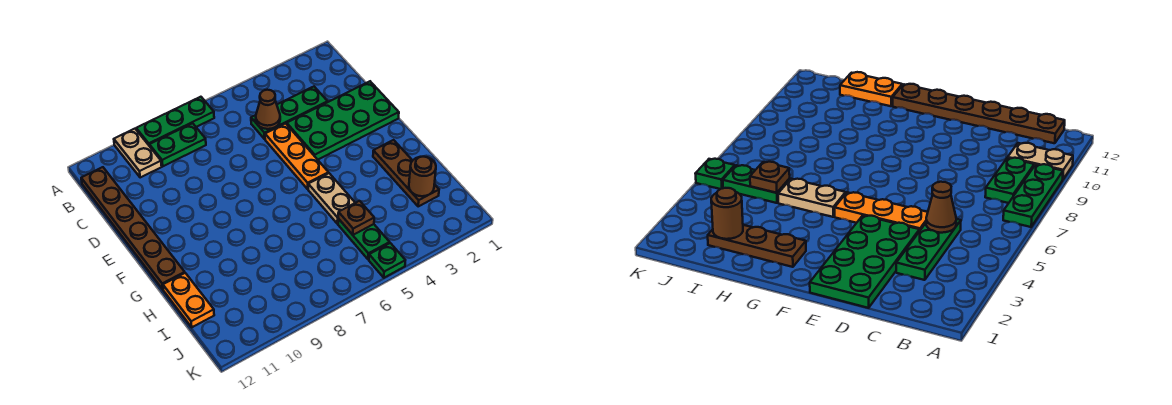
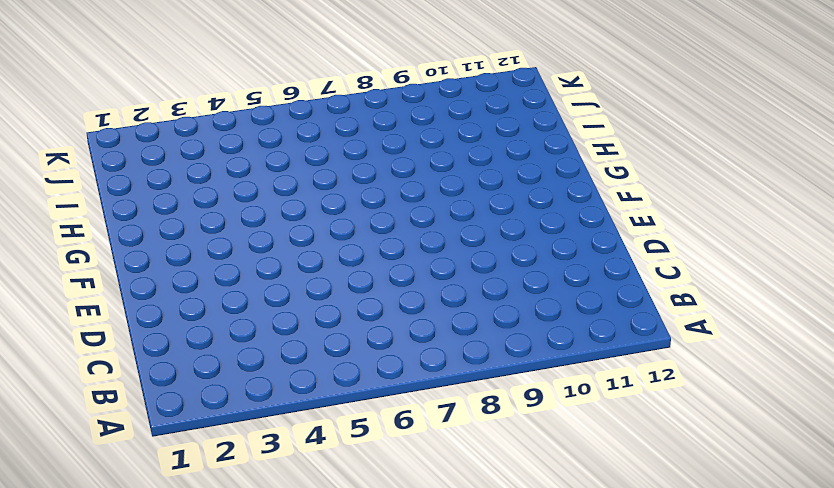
none -> green plate A7:A9 level 1
none -> tan plate A10:B10 level 1
none -> green plate B8:B9 level 1

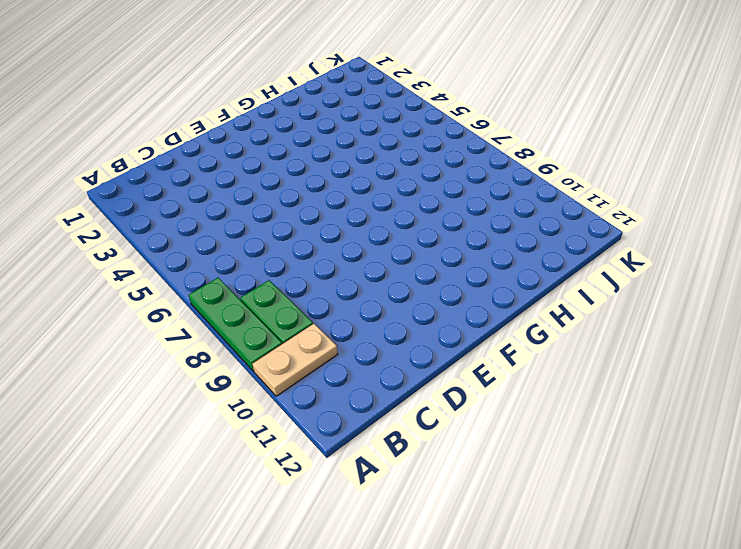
none -> brown plate B12:G12 level 1
none -> green plate C3:C5 level 1
none -> green plate D1:E4 level 1

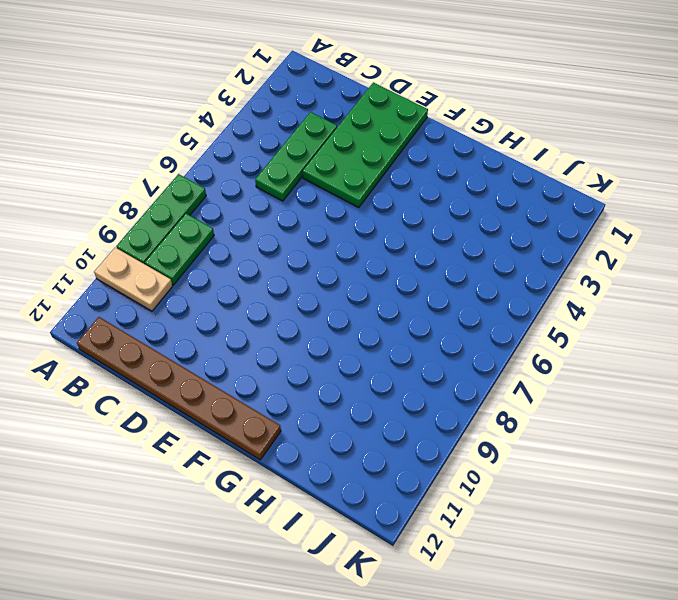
none -> orange plate D5:F5 level 1
none -> brown plate G2:I2 level 1
none -> tan plate G5:H5 level 1

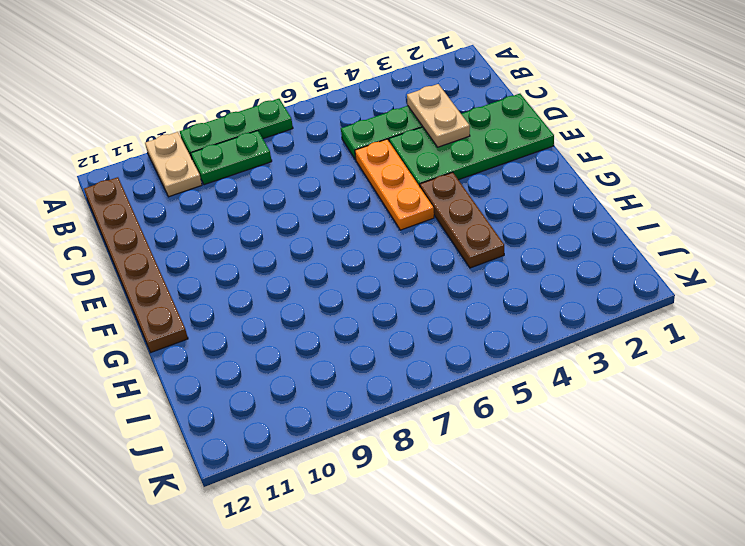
tan plate C3:D3 level 2 -> tan plate G5:H5 level 1
brown plate F4:H4 level 1 -> brown plate G2:I2 level 1
none -> orange plate H12:I12 level 1
none -> green plate I5:J5 level 1
none -> green plate K5 level 1

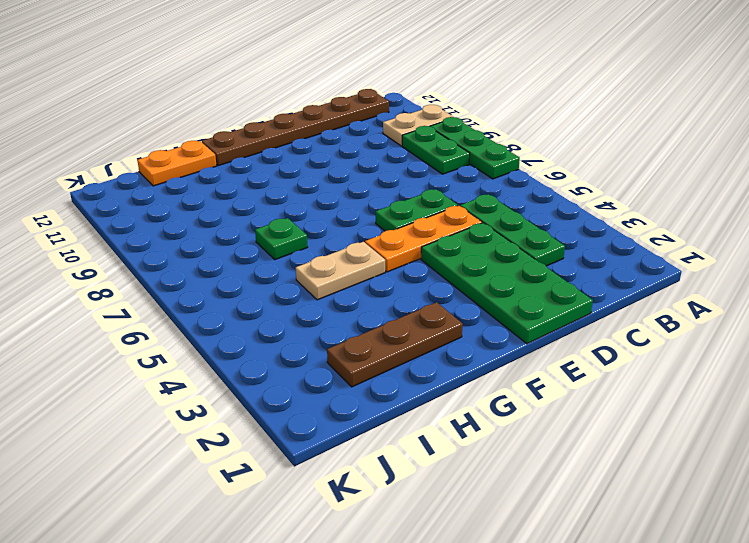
green plate D6:E6 level 1 -> green plate I5:J5 level 1
green plate H7 level 1 -> green plate K5 level 1
none -> brown cone C5 level 2
none -> brown round brick I2 level 2
none -> brown plate I5 level 2

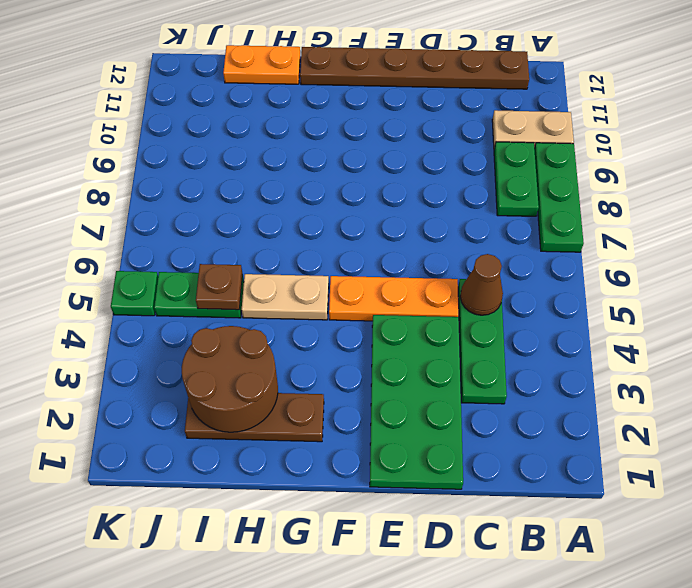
brown round brick H2:I3 level 2 -> brown round brick I2 level 2

